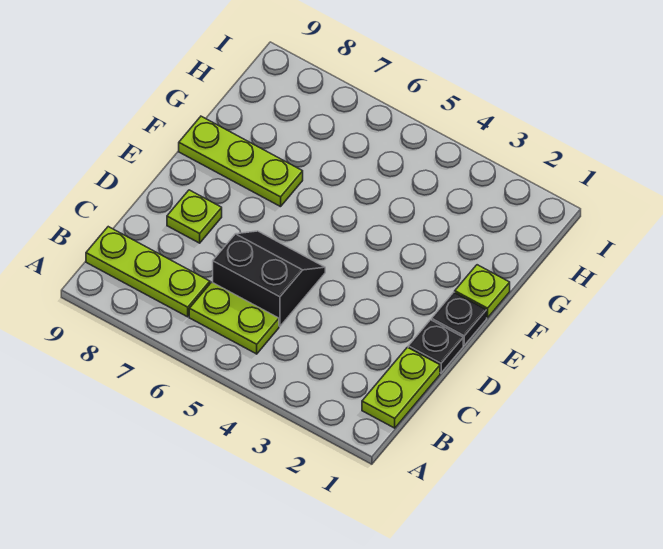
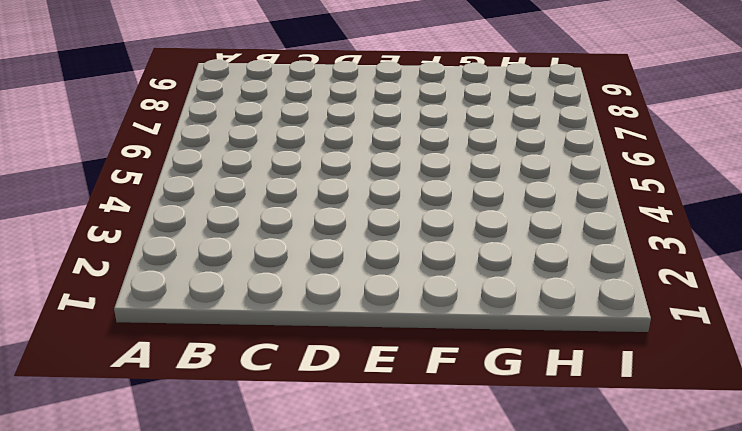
none -> lime plate B1:C1 level 1
none -> lime plate B5:B6 level 1

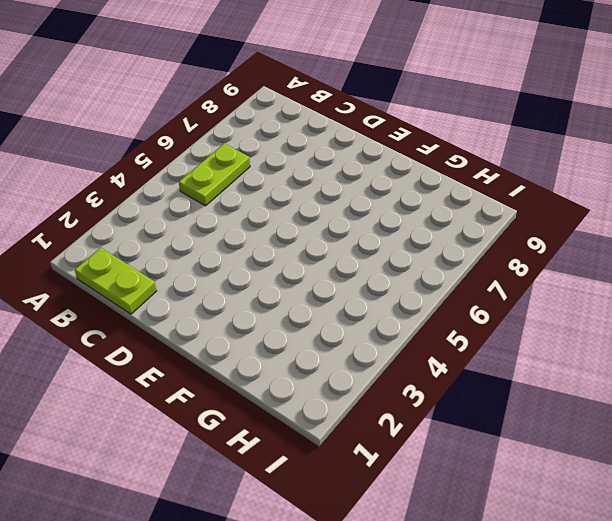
none -> lime plate B7:B9 level 1
none -> black slope C5:D6 level 1 top C

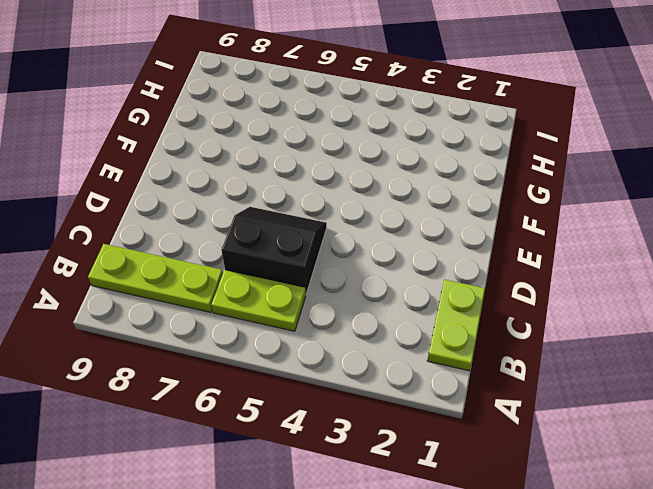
none -> black plate D1 level 1
none -> lime plate D8 level 1

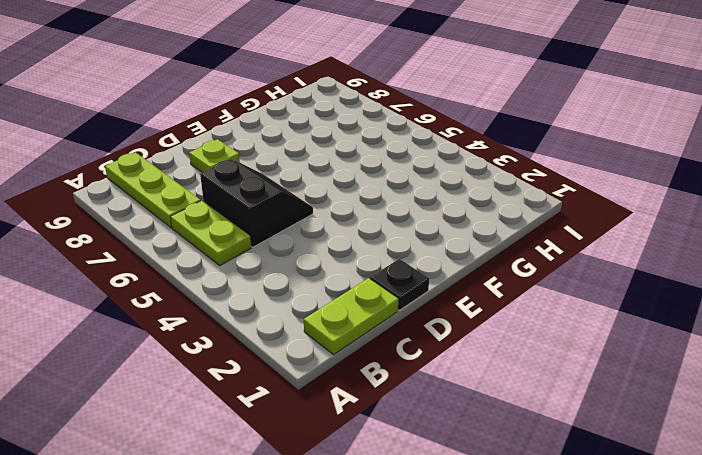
none -> black plate E1 level 1
none -> lime plate F1 level 1

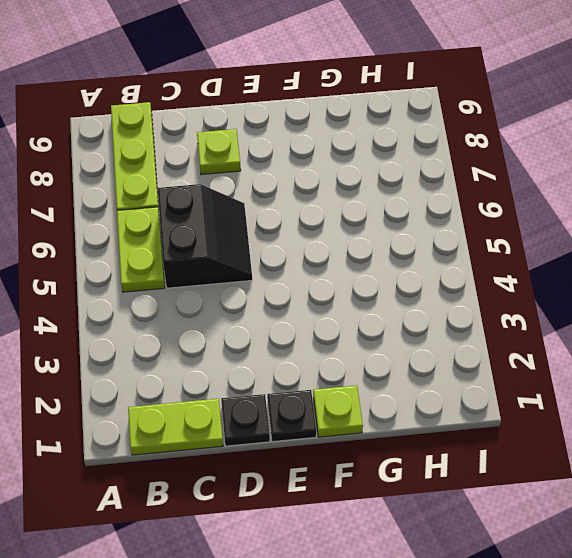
none -> lime plate F7:F9 level 1

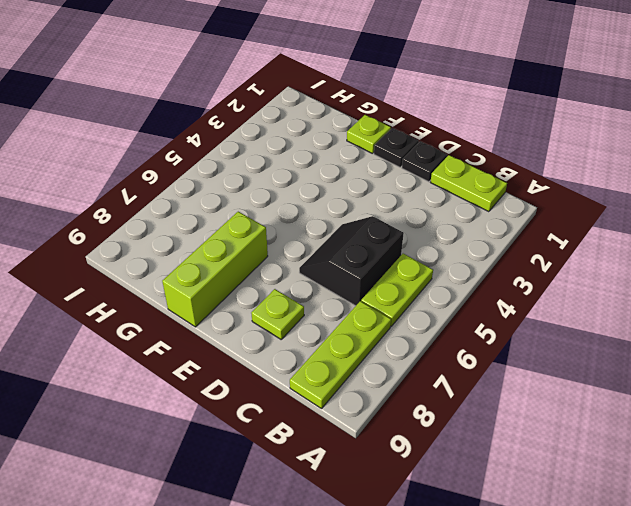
lime brick F7:F9 level 1 -> lime plate F7:F9 level 1

